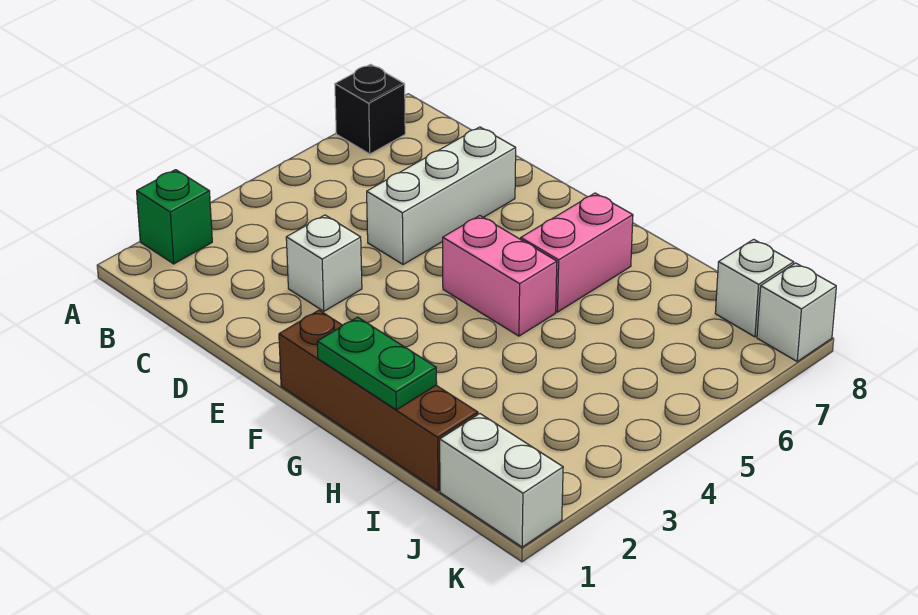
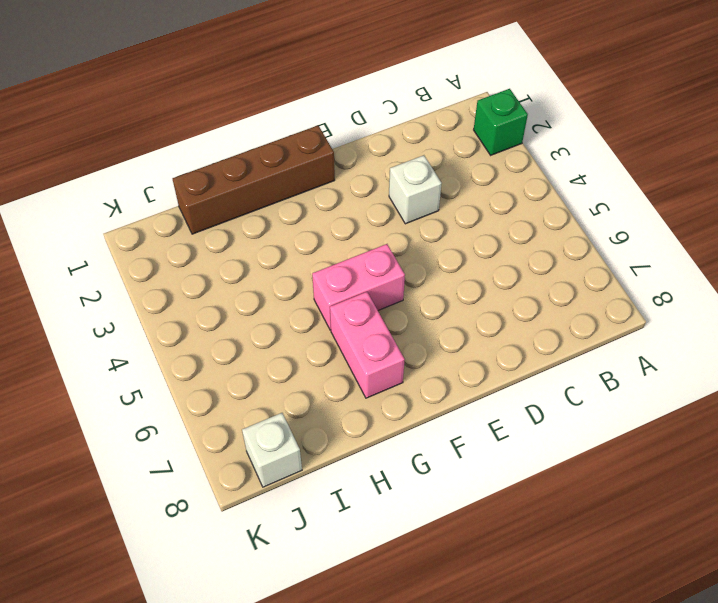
none -> black brick A7 level 1
none -> white brick D5:D7 level 1

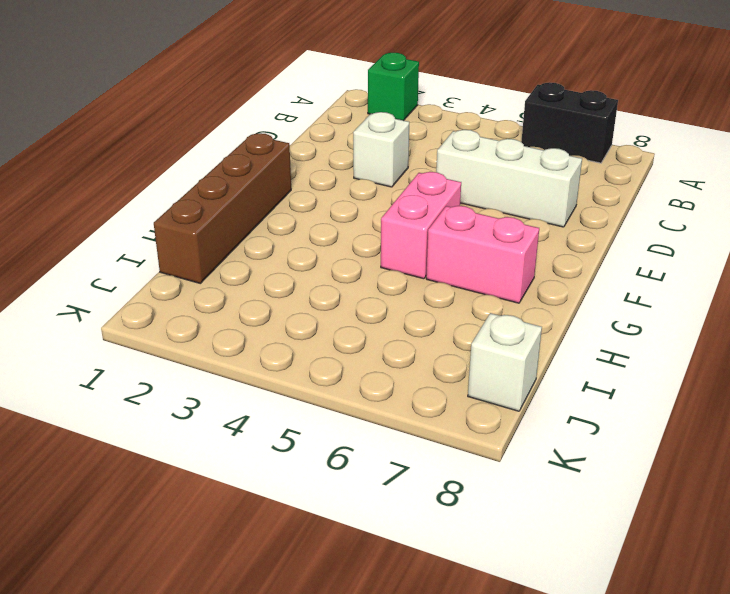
black brick A6:A7 level 1 -> black brick A7 level 1
none -> white brick J1:K1 level 1
none -> white brick K8 level 1

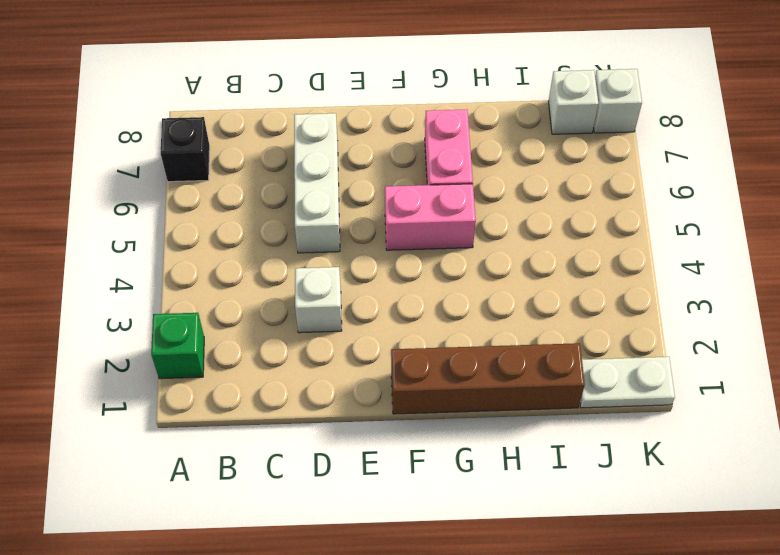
white plate J1:K1 level 1 -> white brick J1:K1 level 1
none -> green plate G1:H1 level 2

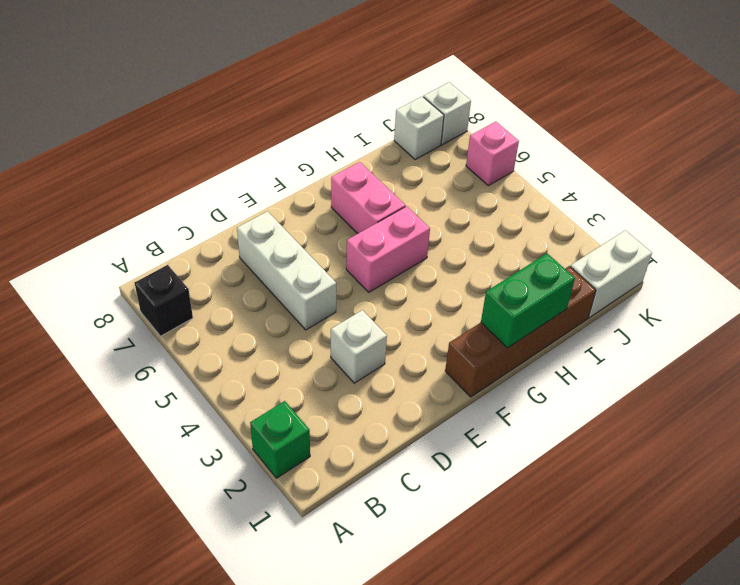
green brick G1:H1 level 2 -> green plate G1:H1 level 2
pink brick K6 level 1 -> none

